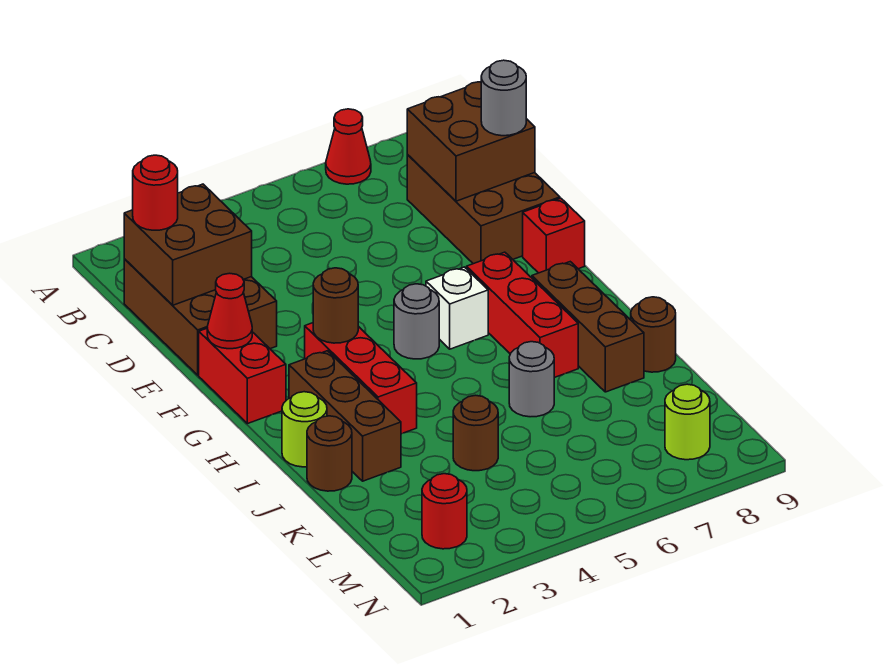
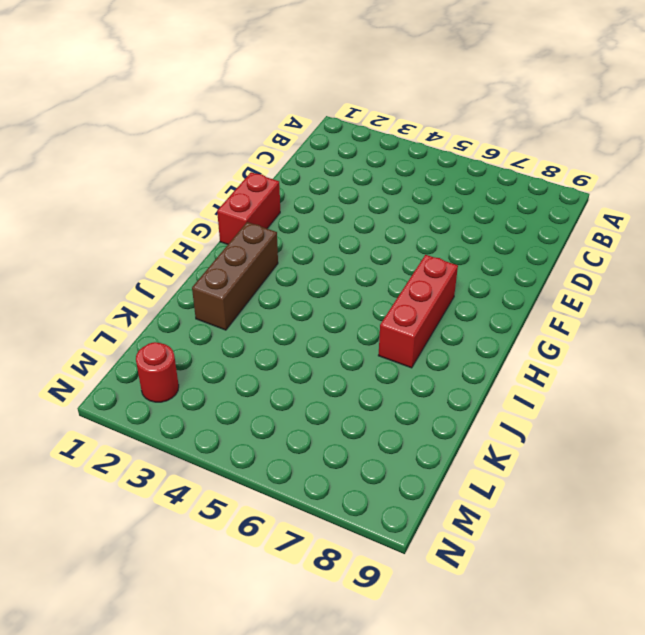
none -> red cone A7 level 1
none -> brown brick C1:E2 level 1
none -> brown brick C8:E9 level 1

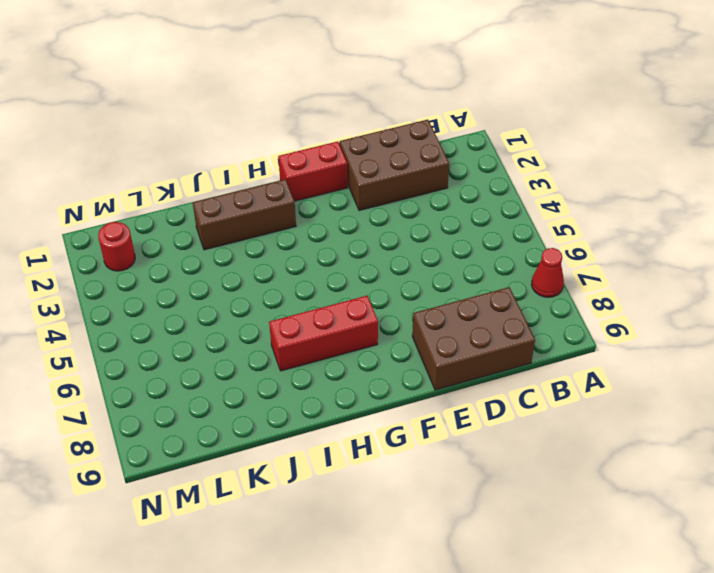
none -> red brick F9 level 1
none -> red brick G3:I3 level 1
none -> grey round brick G5 level 1

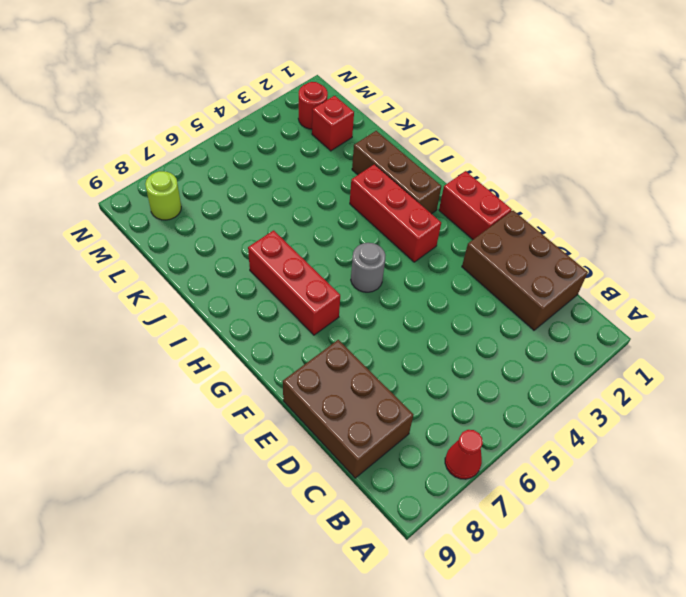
red brick L2 level 1 -> red brick F9 level 1
none -> white brick G6 level 1
none -> brown brick H8:J8 level 1
none -> lime round brick I1 level 1

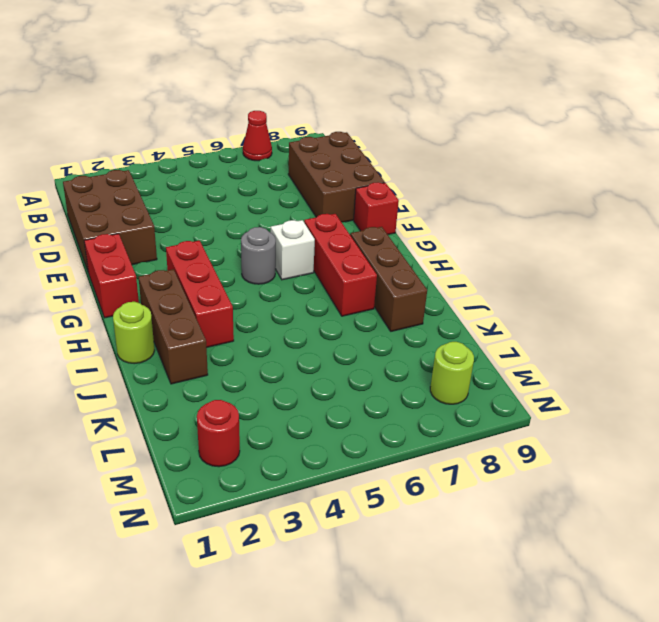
none -> brown round brick J1 level 1
none -> grey round brick J6 level 1
none -> brown round brick J9 level 1

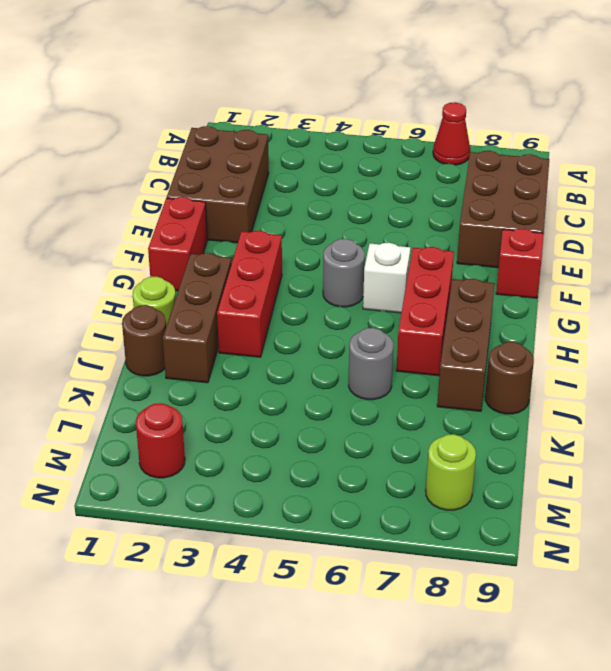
none -> brown round brick K4 level 1
none -> brown brick C1:D2 level 2
none -> brown brick C8:D9 level 2

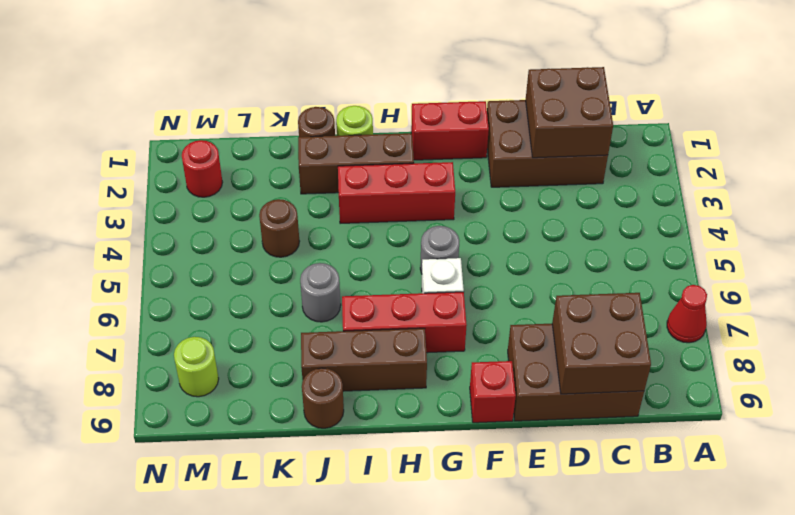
none -> red cone F1 level 2
none -> brown round brick G3 level 2
none -> red round brick C1 level 3

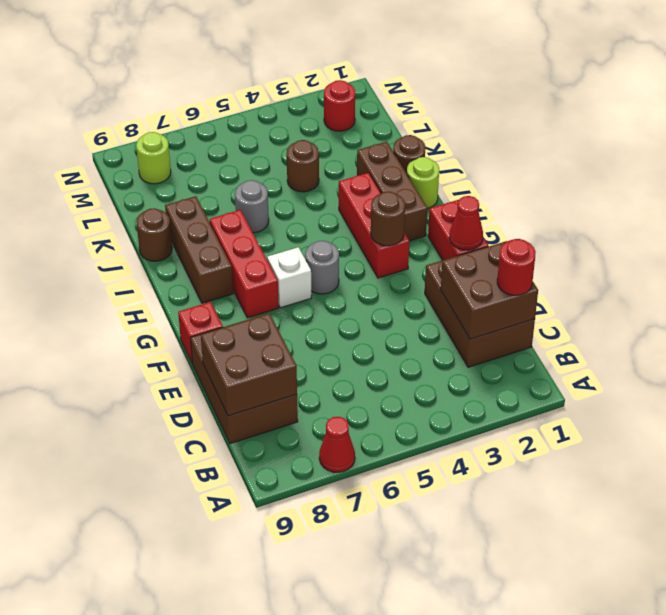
none -> grey round brick D9 level 3

